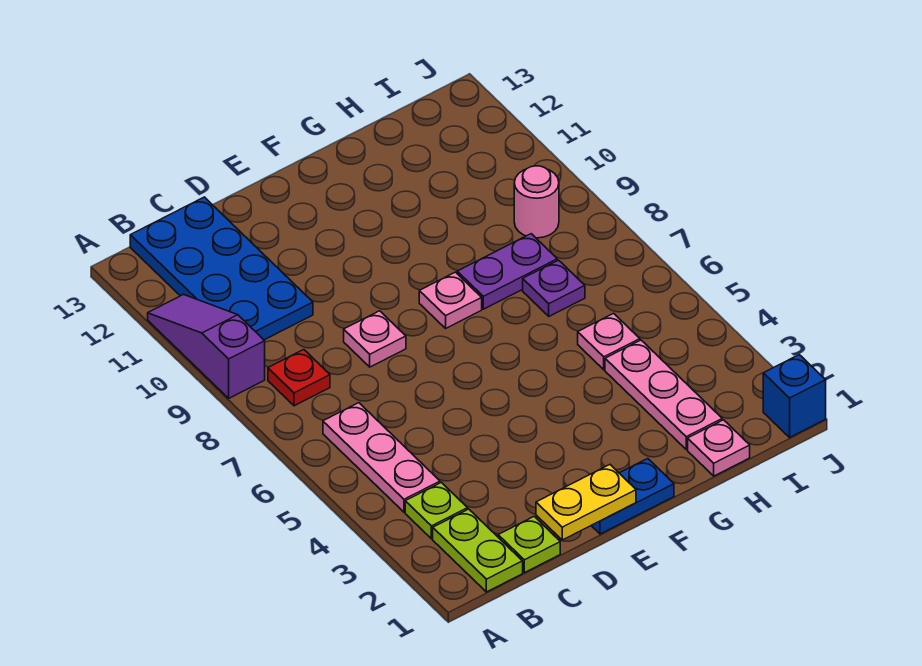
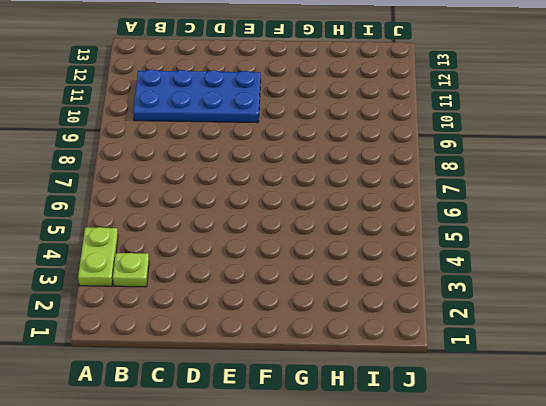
lime plate A3:A4 level 1 -> lime plate B1:B2 level 1
blue plate B10:E11 level 1 -> blue plate B10:C13 level 1
none -> purple slope A9:A11 level 1 top 9
none -> pink plate B4:B6 level 1
none -> red plate B8 level 1

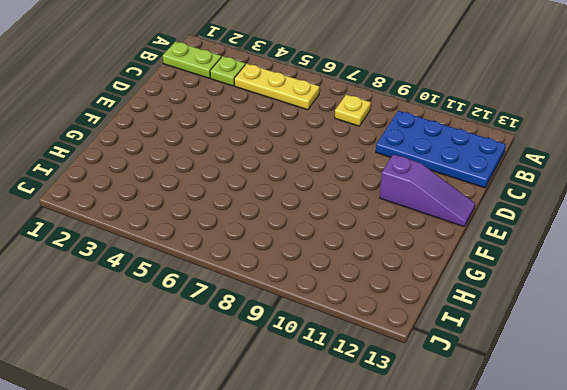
yellow plate B4:B6 level 1 -> pink plate B4:B6 level 1
yellow plate B8 level 1 -> red plate B8 level 1
purple slope E11:E13 level 1 top 11 -> purple slope A9:A11 level 1 top 9
none -> lime plate C1 level 1
none -> pink plate D8 level 1
none -> blue plate E1:F1 level 1

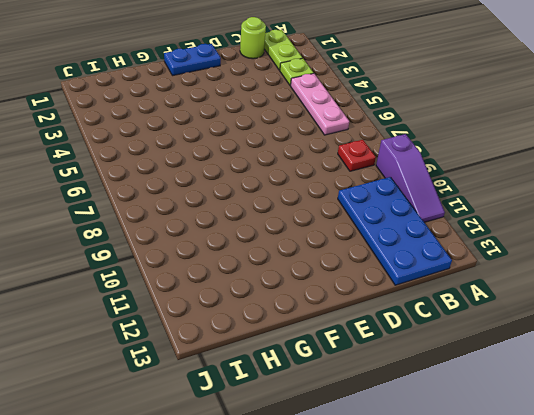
lime round brick C1 level 1 -> lime plate C1 level 1
none -> pink plate D8 level 1
none -> pink plate F8 level 1
none -> purple plate G8:H8 level 1

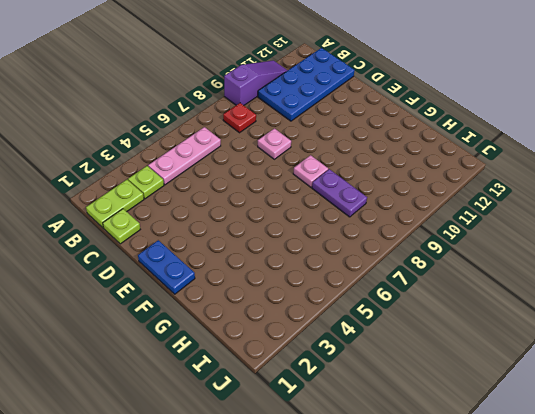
none -> pink plate H1 level 1
none -> pink plate H2:H4 level 1
none -> pink plate H5 level 1

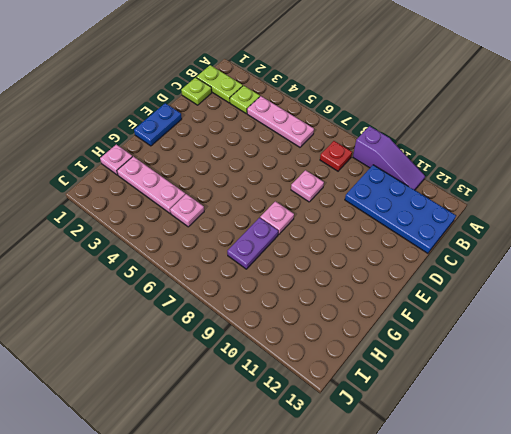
none -> purple plate H7 level 1
none -> pink round brick I9 level 1
none -> blue brick J1 level 1

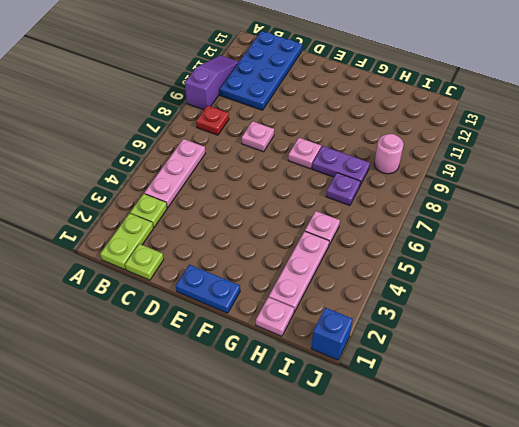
none -> yellow plate D1:E1 level 2

